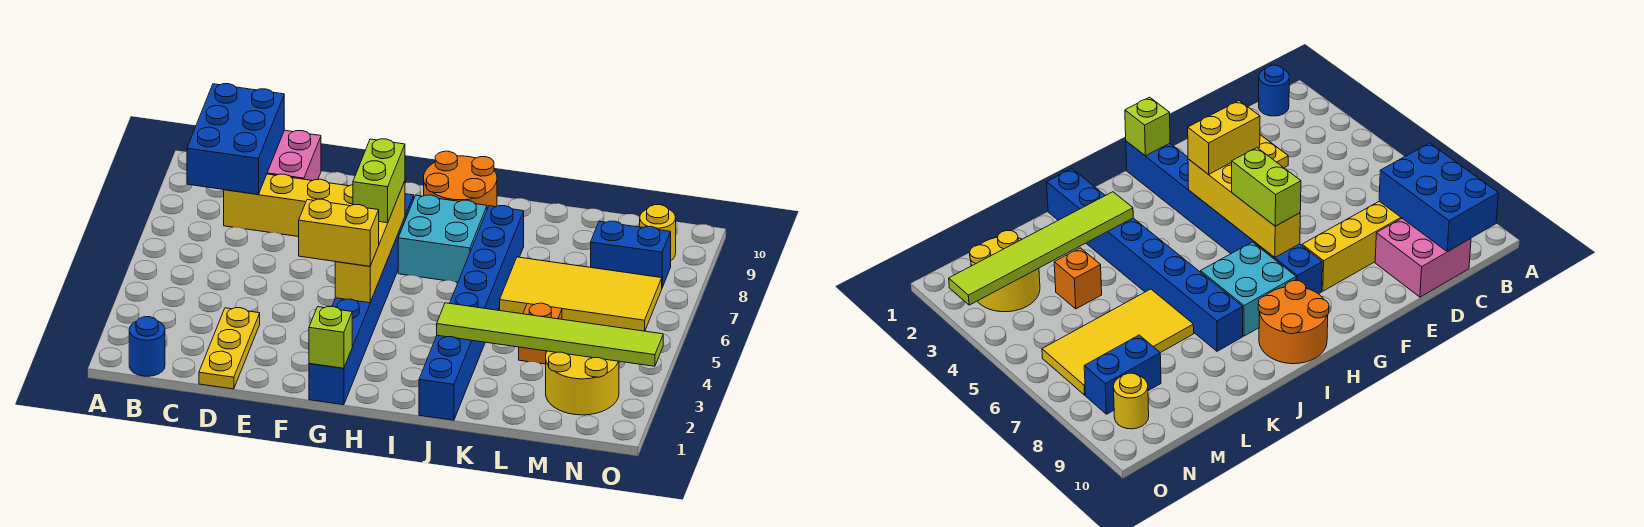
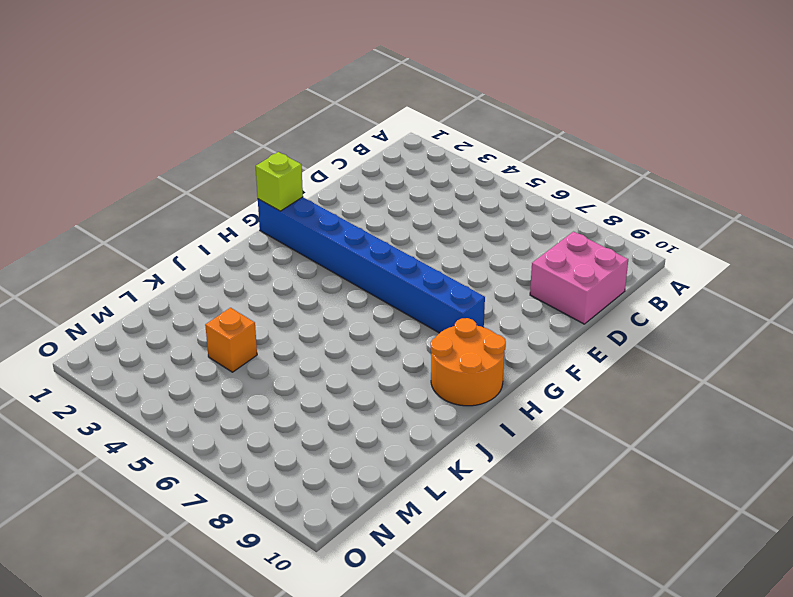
none -> blue round brick B1 level 1
none -> yellow brick C8:F8 level 1
none -> yellow plate D1:D3 level 1

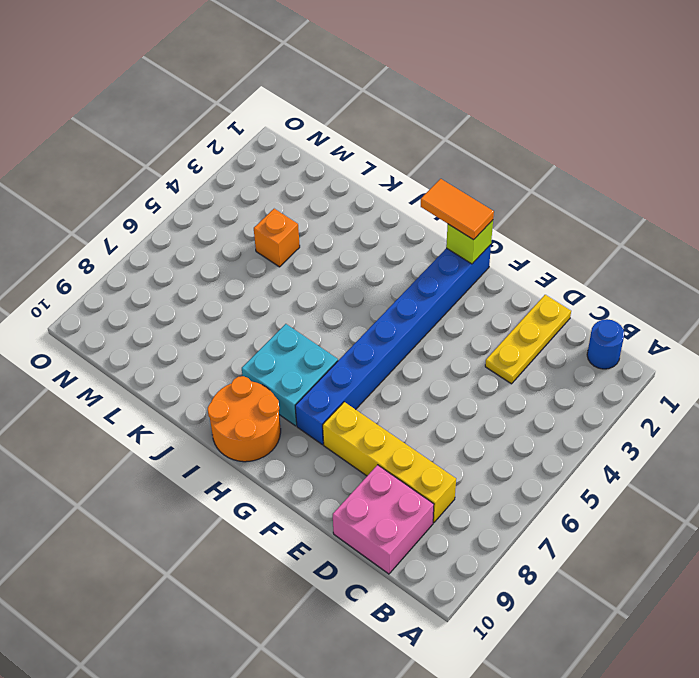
orange tile G1:H1 level 3 -> none
none -> blue brick J1:J8 level 1
none -> yellow tile K6:N7 level 1
none -> yellow round brick M2:N3 level 1

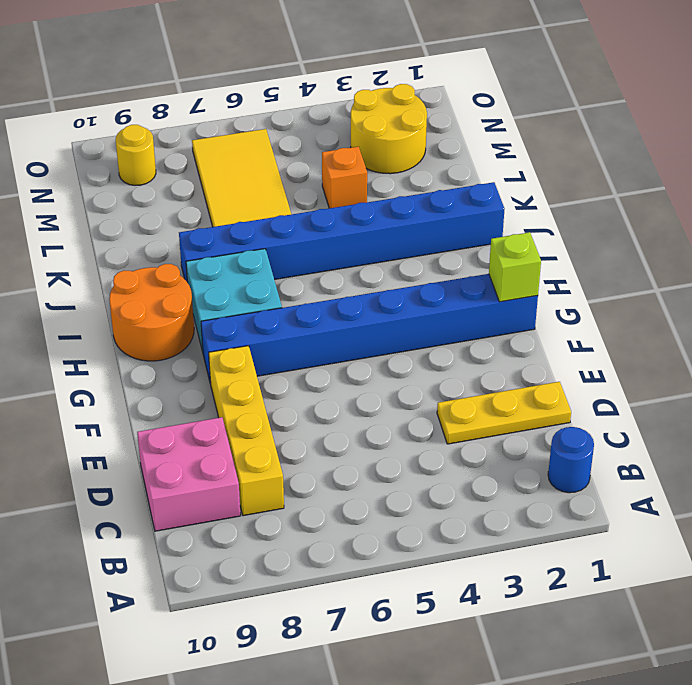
none -> blue brick M8:N8 level 1
none -> blue brick B8:C10 level 2
none -> yellow brick G4:G7 level 2

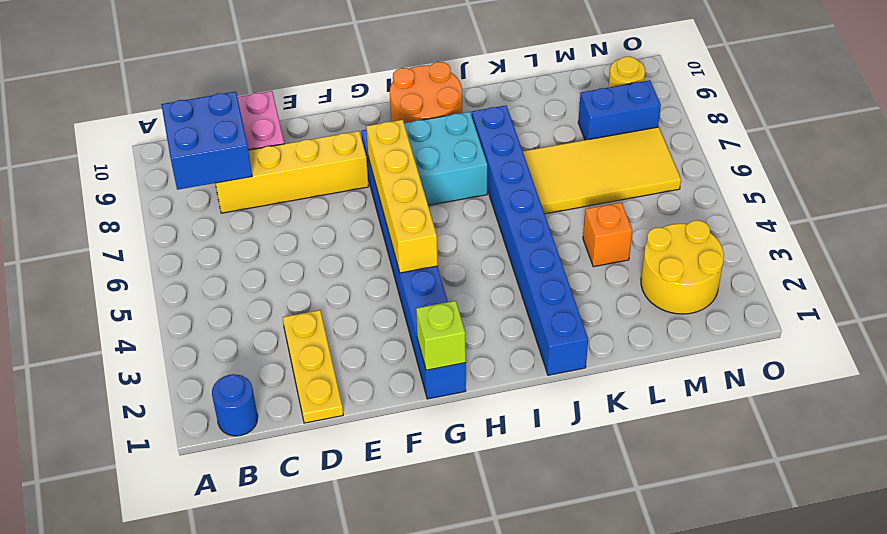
blue brick B8:C9 level 2 -> blue brick B8:C10 level 2
none -> lime tile J3:O3 level 2
none -> yellow brick F4:G4 level 3
none -> lime brick G6:G7 level 3

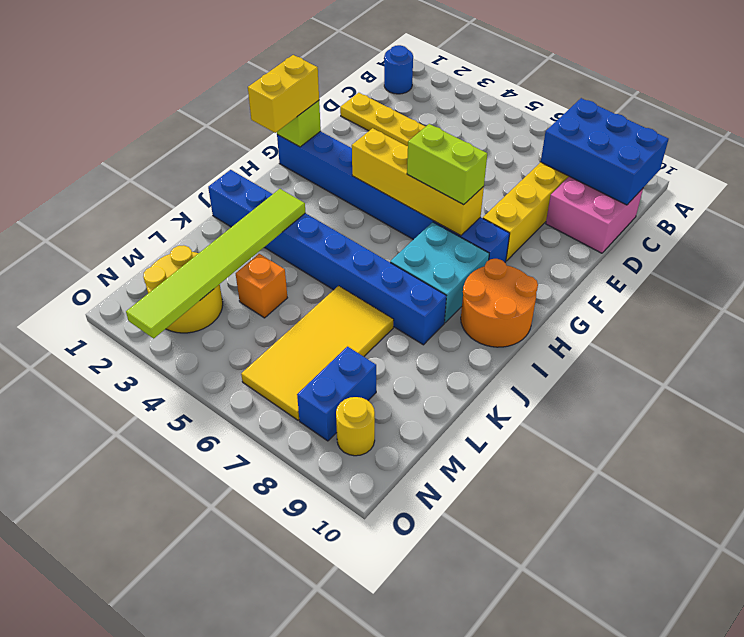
yellow brick G1:H1 level 3 -> yellow brick F4:G4 level 3

